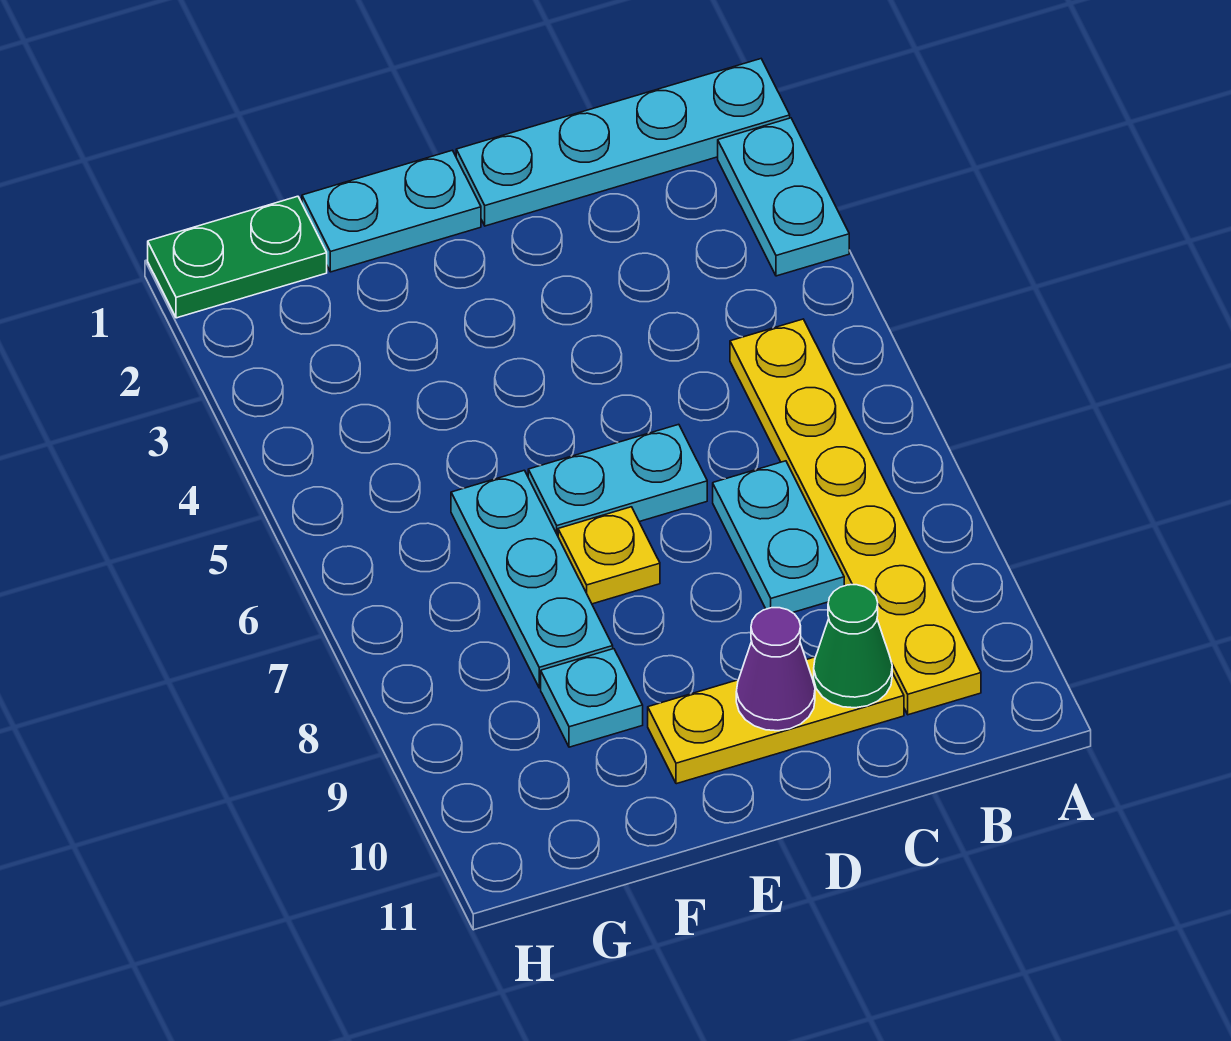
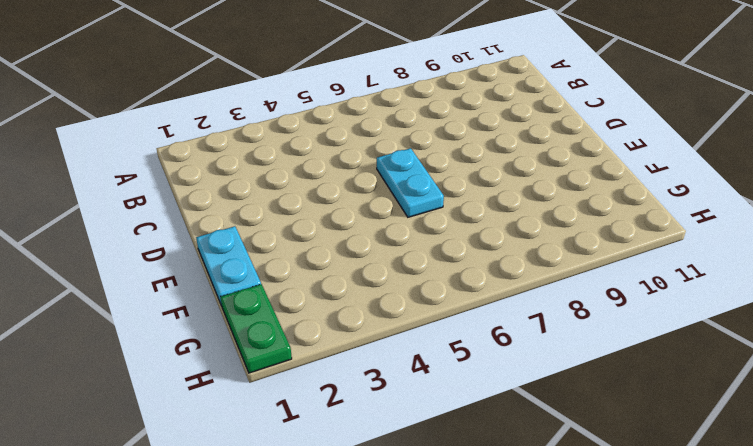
none -> cyan plate A1:D1 level 1
none -> cyan plate A2:A3 level 1
none -> yellow plate B5:B10 level 1

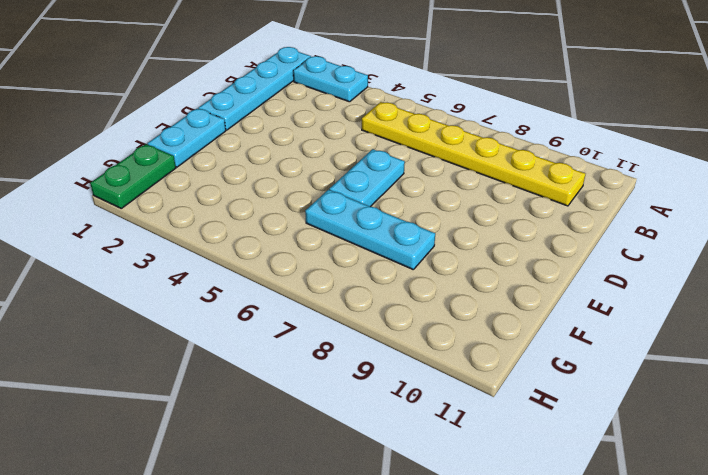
none -> cyan plate C7:C8 level 1
none -> yellow plate C10:E10 level 1
none -> yellow plate E7 level 1

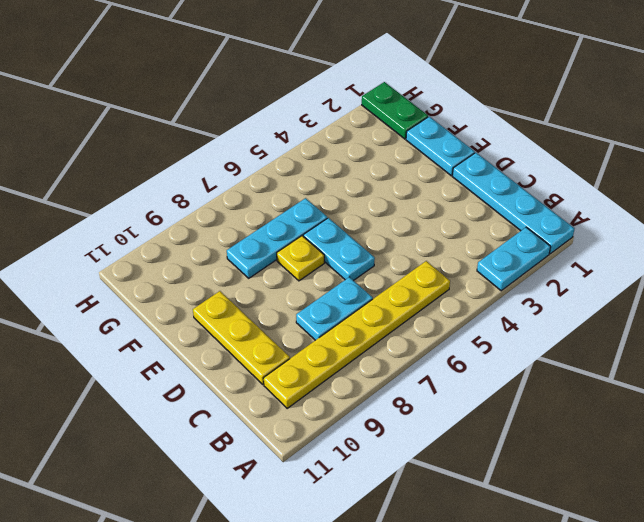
none -> cyan plate F9 level 1
none -> green cone C10 level 2
none -> purple cone D10 level 2

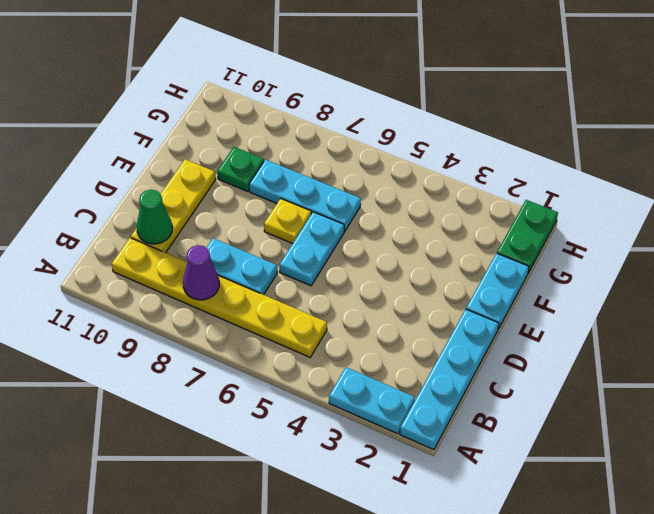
purple cone B8 level 2 -> purple cone D10 level 2
green plate F9 level 1 -> cyan plate F9 level 1

